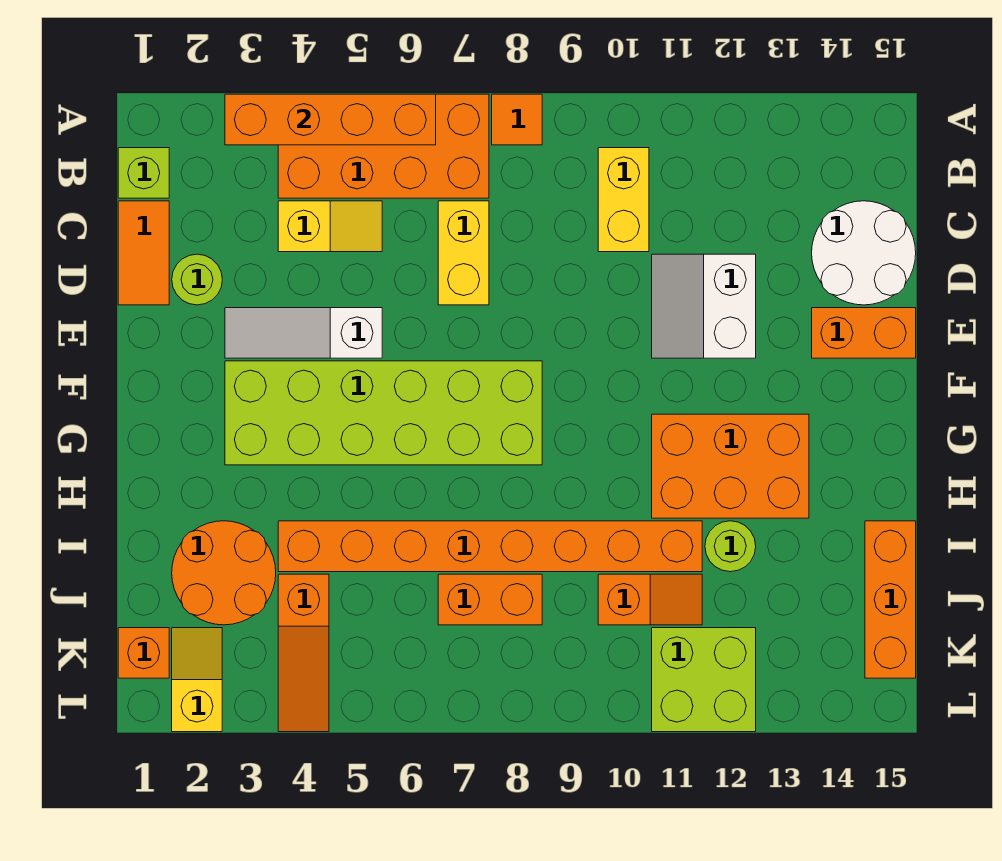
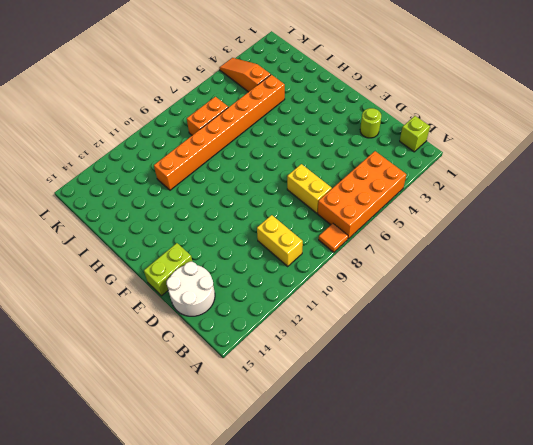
lime brick E14:E15 level 1 -> orange brick E14:E15 level 1
none -> orange tile C1:D1 level 1
none -> yellow slope C4:C5 level 1 top 4
none -> white slope D11:E12 level 1 top 12

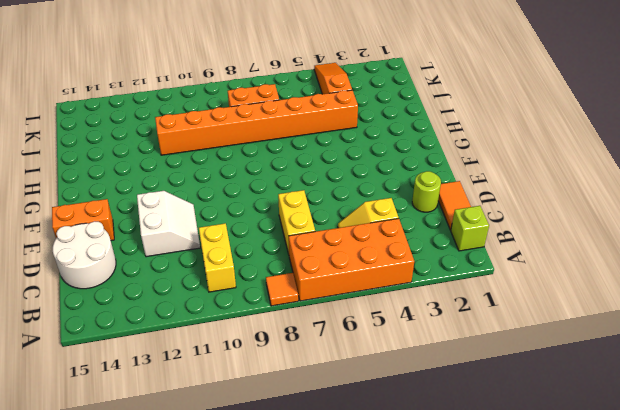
none -> white slope E3:E5 level 1 top 5
none -> lime brick F3:G8 level 1
none -> orange brick G11:H13 level 1

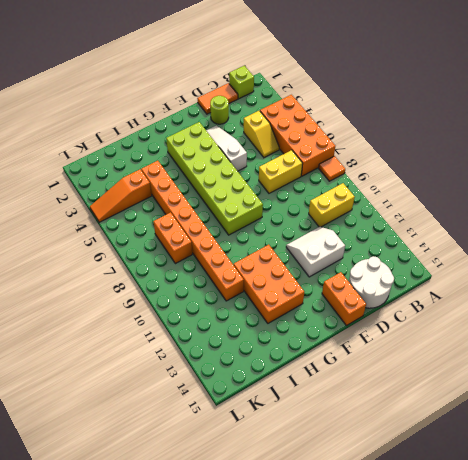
none -> orange round brick I2:J3 level 1
none -> lime round brick I12 level 1
none -> orange brick I15:K15 level 1

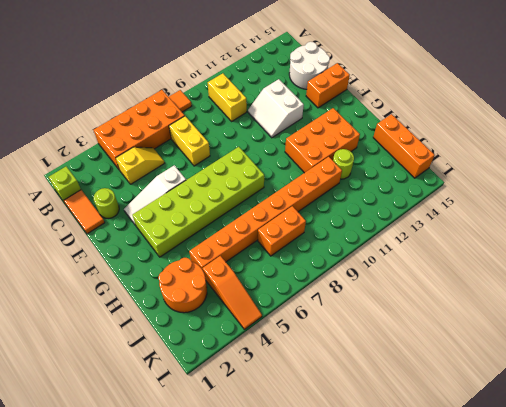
none -> orange slope J10:J11 level 1 top 10
none -> orange brick K1 level 1
none -> yellow slope K2:L2 level 1 top L

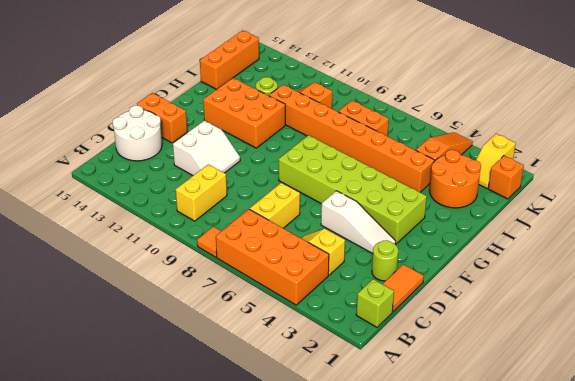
none -> lime brick K11:L12 level 1
none -> orange brick A3:A6 level 2

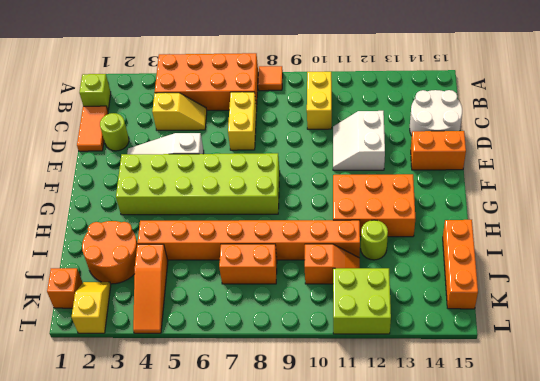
none -> orange brick A3:A6 level 2

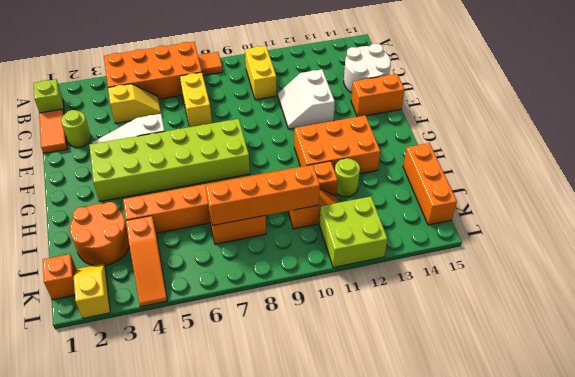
orange brick J7:J10 level 2 -> orange brick A3:A6 level 2

